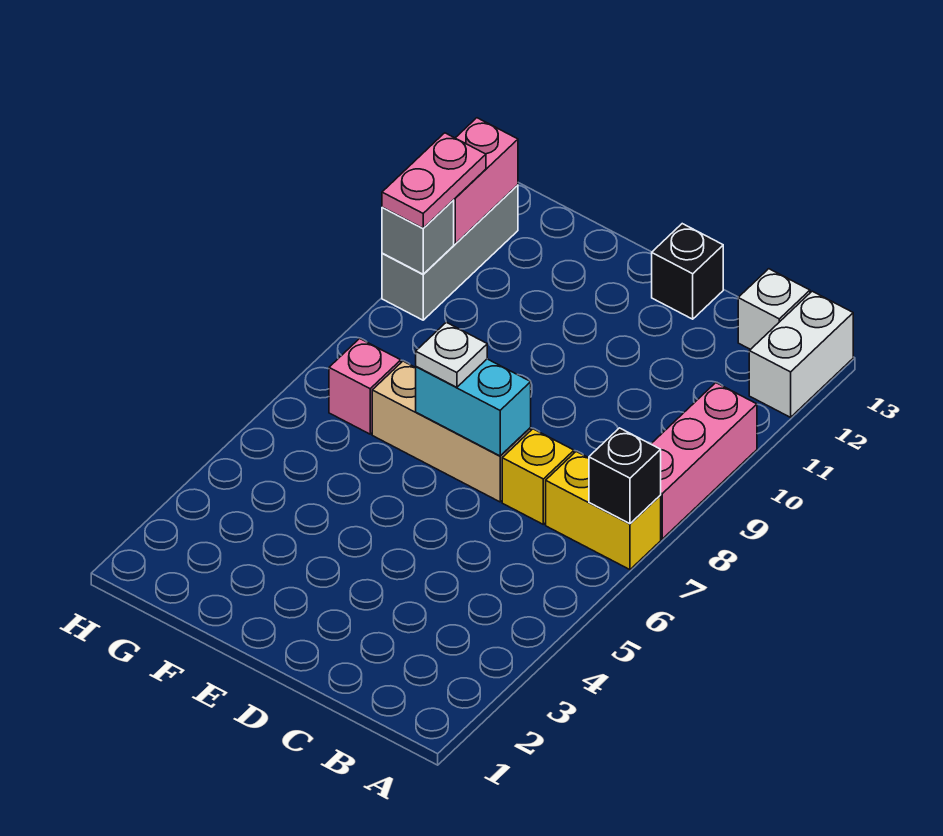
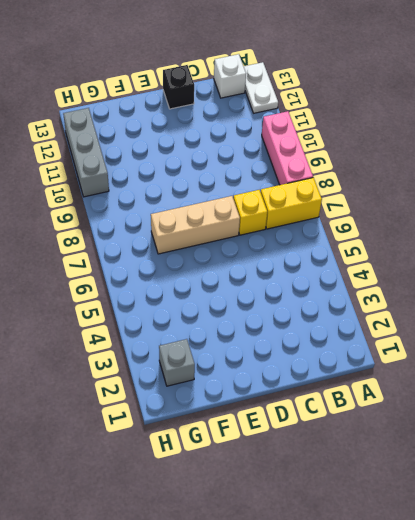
white plate A12:A13 level 1 -> white brick A12:A13 level 1
grey brick G2 level 1 -> grey brick H10 level 2
none -> pink brick G7 level 1
none -> black brick A7 level 2
none -> cyan brick D7:E7 level 2

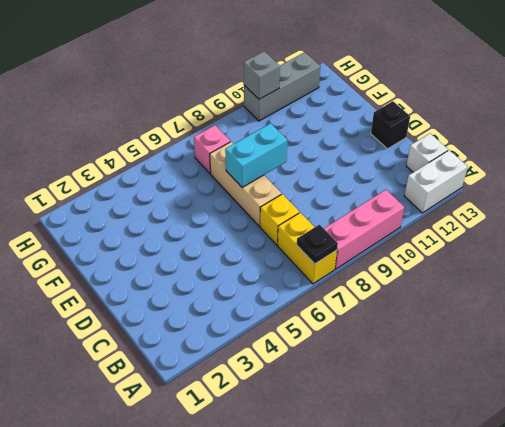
black plate A7 level 2 -> black brick A7 level 2
cyan brick E7:E8 level 2 -> cyan brick D7:E7 level 2
none -> pink brick H11:H12 level 2
none -> white plate E7 level 3
none -> pink plate H10:H11 level 3

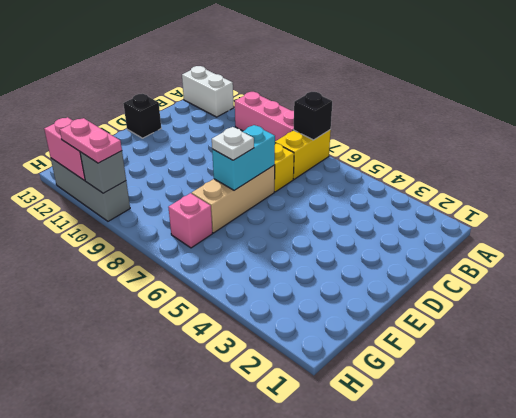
none -> white brick B13 level 1

